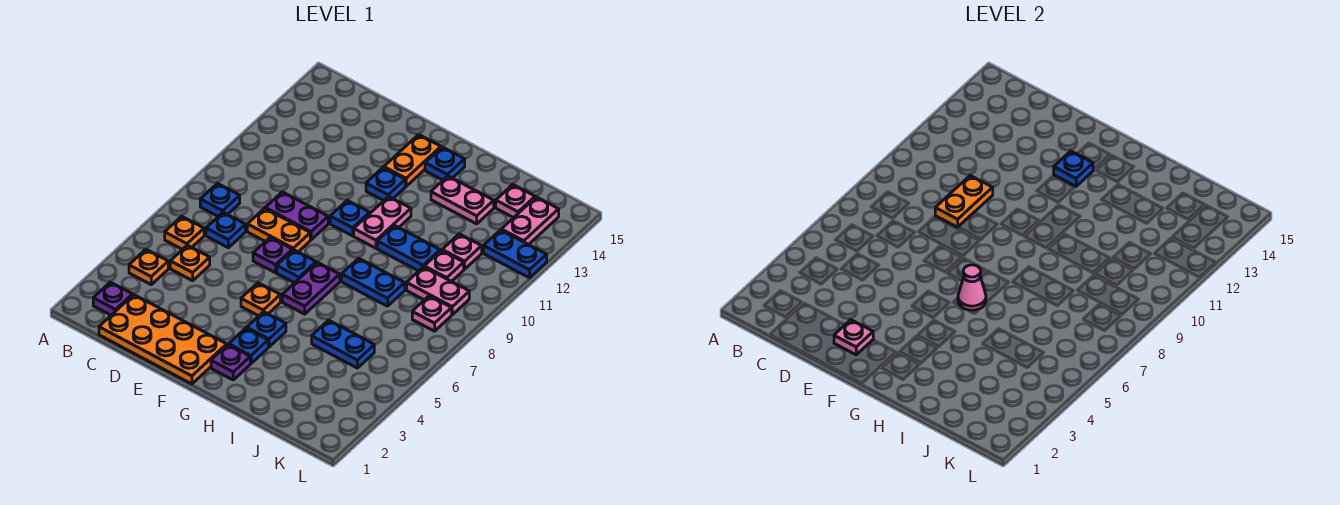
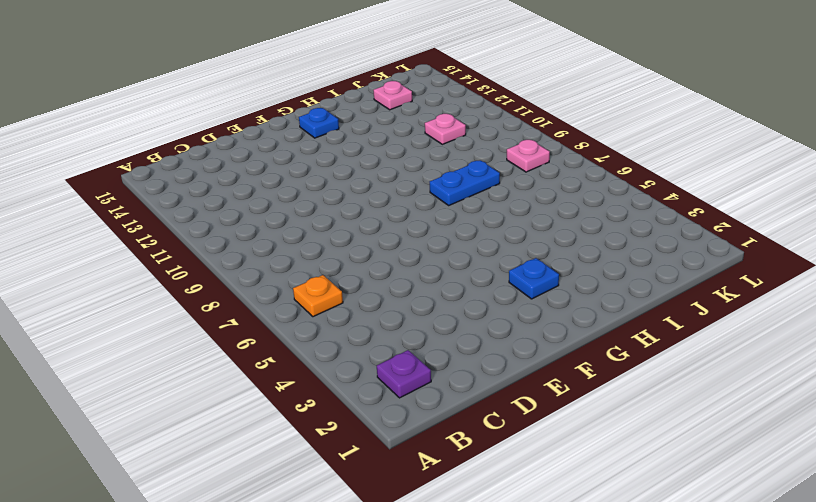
none -> orange plate B4 level 1
none -> blue plate B8 level 1
none -> orange plate C1:F2 level 1
none -> orange plate C5 level 1

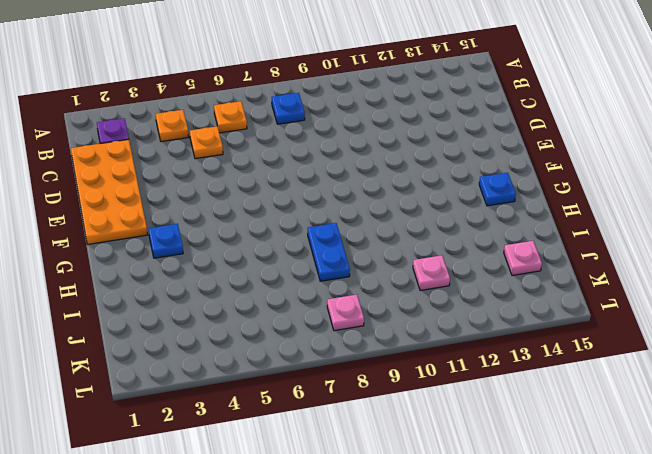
none -> blue plate C7 level 1
none -> orange plate D8:E8 level 1
none -> purple plate D9:E9 level 1
none -> purple plate E7 level 1

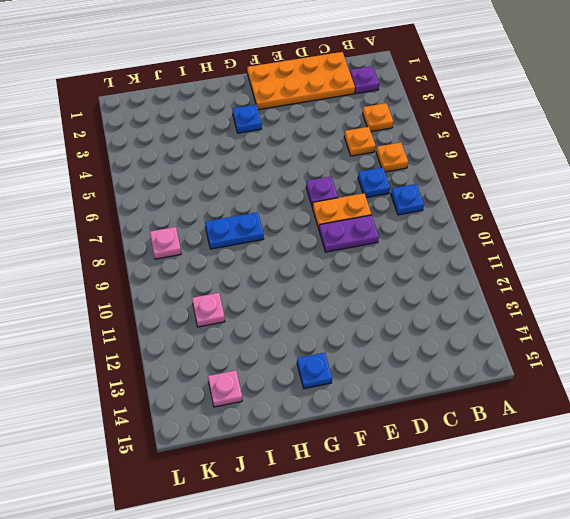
none -> orange plate F5 level 1
none -> blue plate F7 level 1
none -> blue plate F10 level 1
none -> blue plate F12 level 1

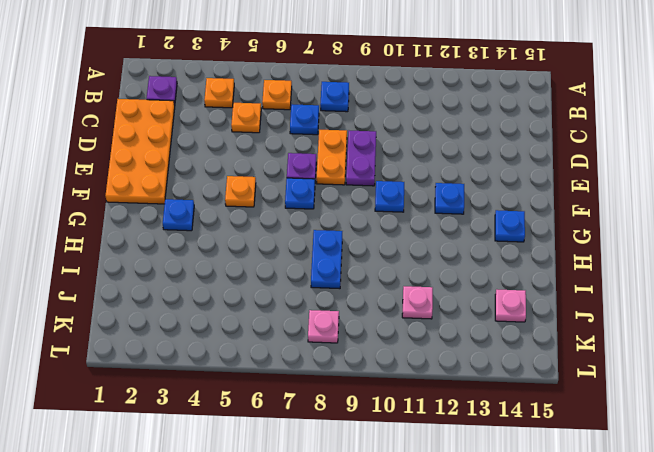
none -> orange plate F13:F14 level 1
none -> purple plate G2 level 1
none -> blue plate G4 level 1
none -> purple plate G6:G7 level 1

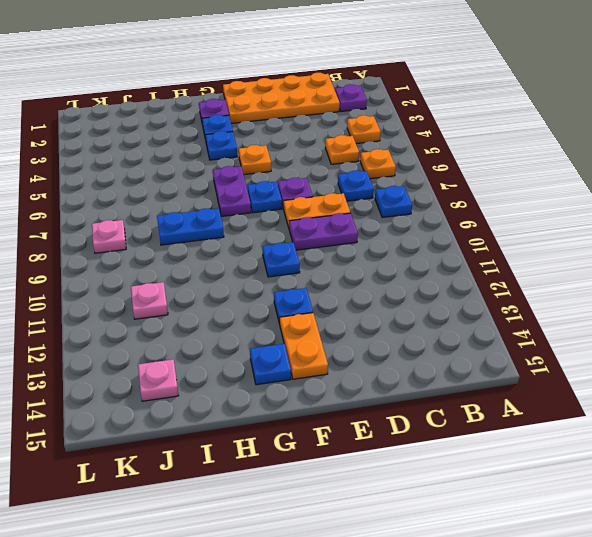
none -> pink plate G10:G11 level 1
none -> blue plate H10:I10 level 1
none -> pink plate H13:I13 level 1
none -> blue plate I5:J5 level 1

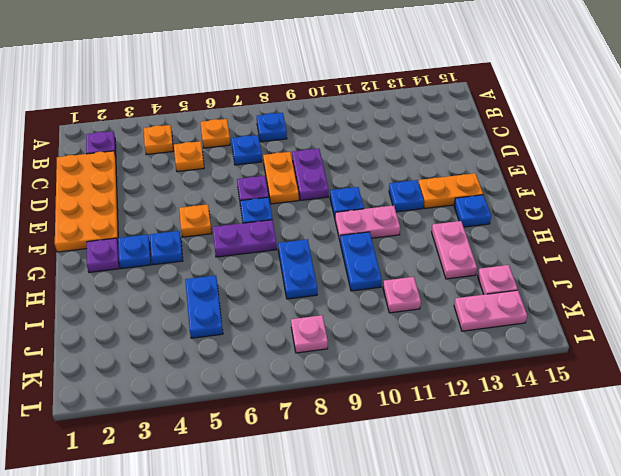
none -> pink plate J9:K9 level 1
none -> pink plate J10 level 1
none -> blue plate K12:L12 level 1
none -> orange plate D9:D10 level 2

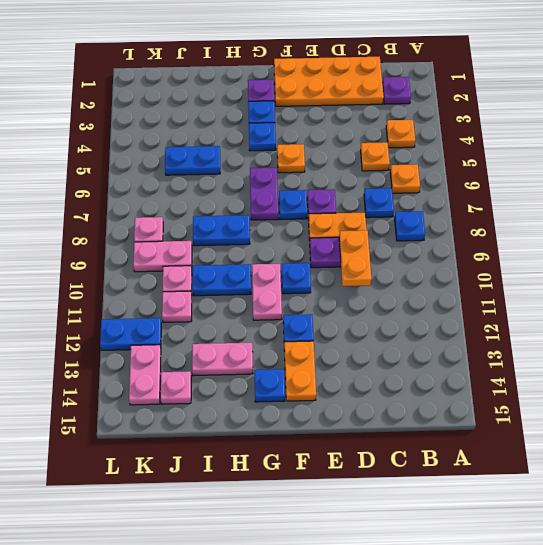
none -> pink plate E2 level 2
none -> blue plate F13 level 2
none -> pink cone G6 level 2

